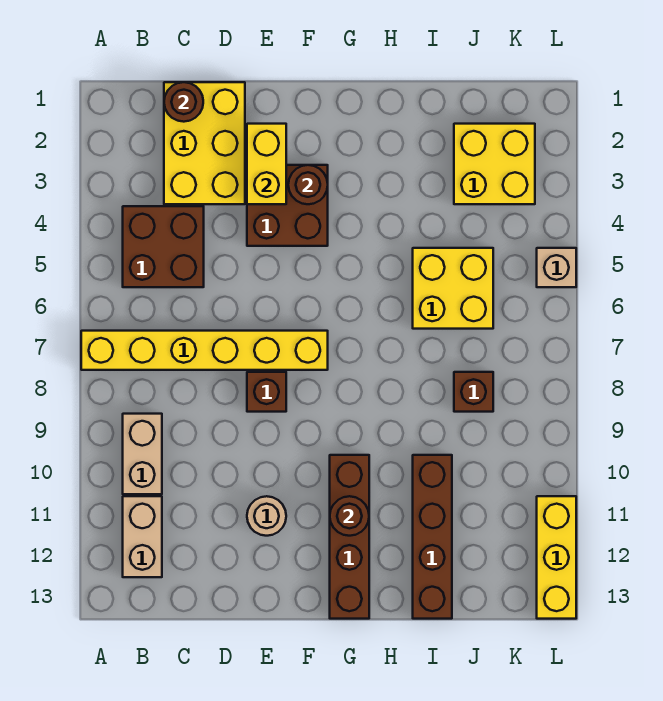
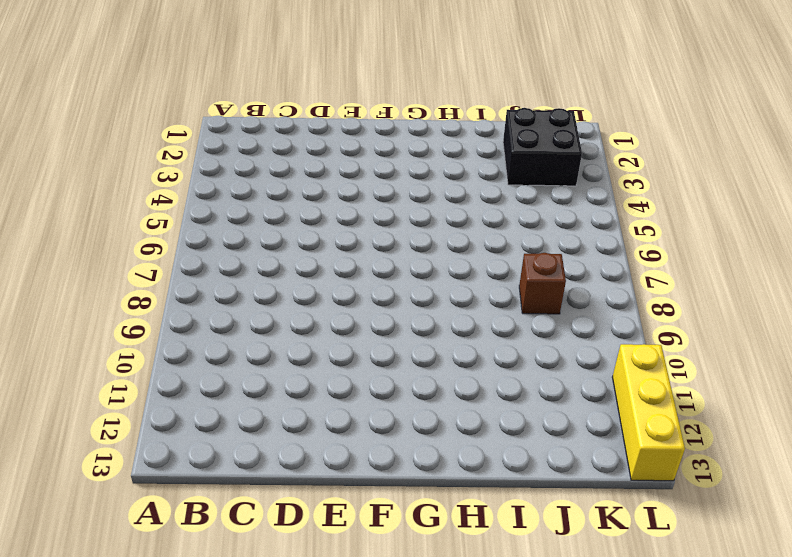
black brick J2:K3 level 1 -> yellow brick J2:K3 level 1
none -> yellow brick A7:F7 level 1
none -> brown brick B4:C5 level 1
none -> tan brick B9:B10 level 1

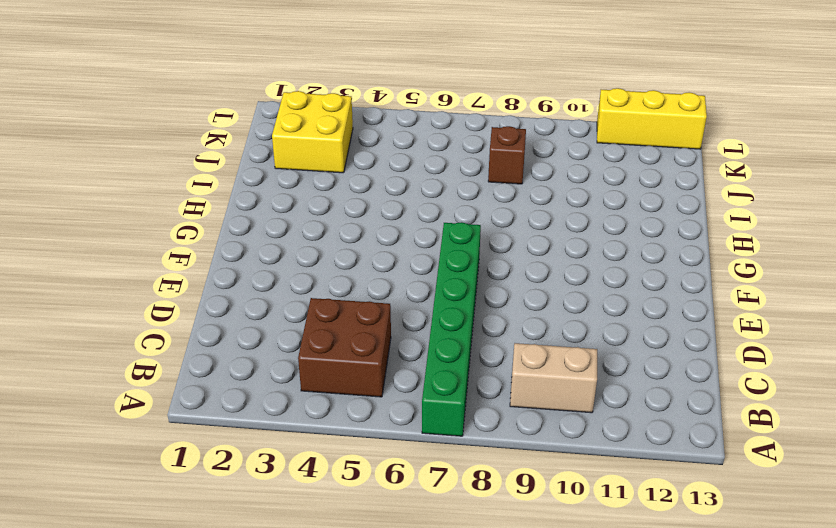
green brick A7:F7 level 1 -> yellow brick A7:F7 level 1
none -> tan brick B11:B12 level 1
none -> yellow brick C1:D3 level 1
none -> brown brick E3:F4 level 1

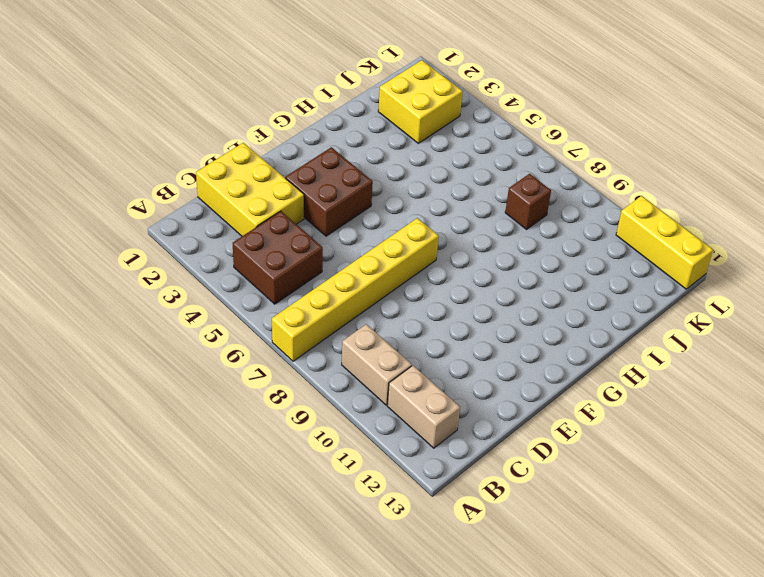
none -> brown brick E8 level 1
none -> tan round brick E11 level 1
none -> brown brick G10:G13 level 1

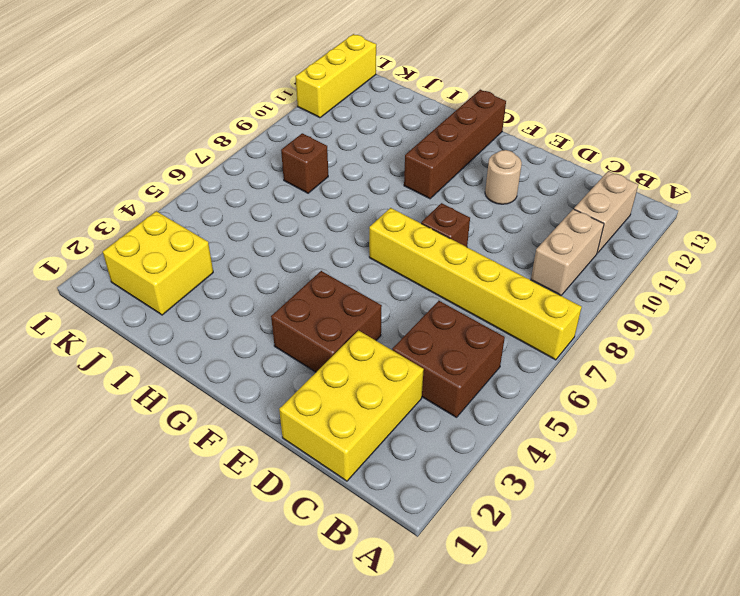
none -> yellow brick I5:J6 level 1
none -> brown brick I10:I13 level 1
none -> tan brick L5 level 1

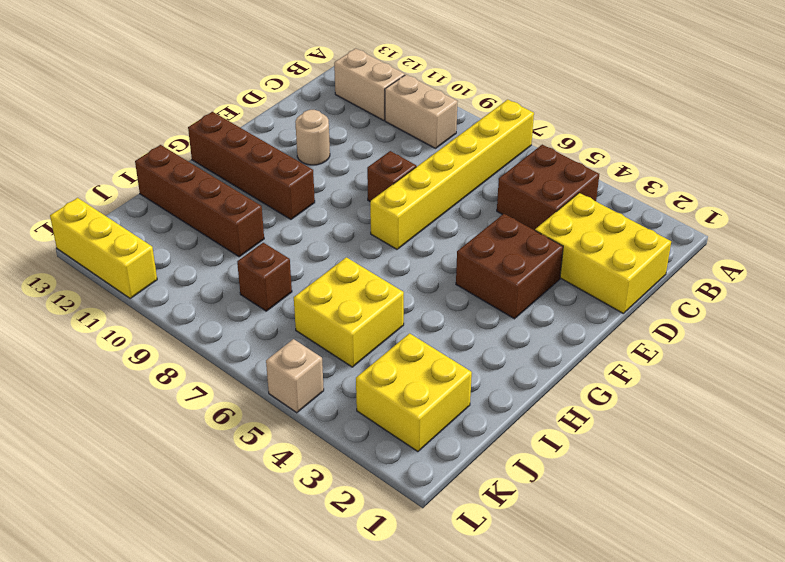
none -> brown round brick C1 level 2
none -> yellow brick E2:E3 level 2
none -> brown round brick F3 level 2

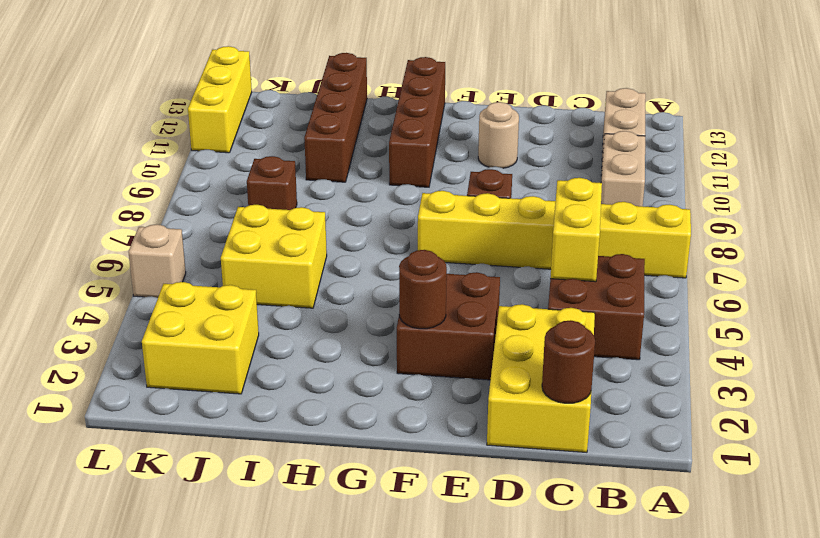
yellow brick C5:C6 level 2 -> yellow brick E2:E3 level 2
none -> brown round brick G11 level 2

